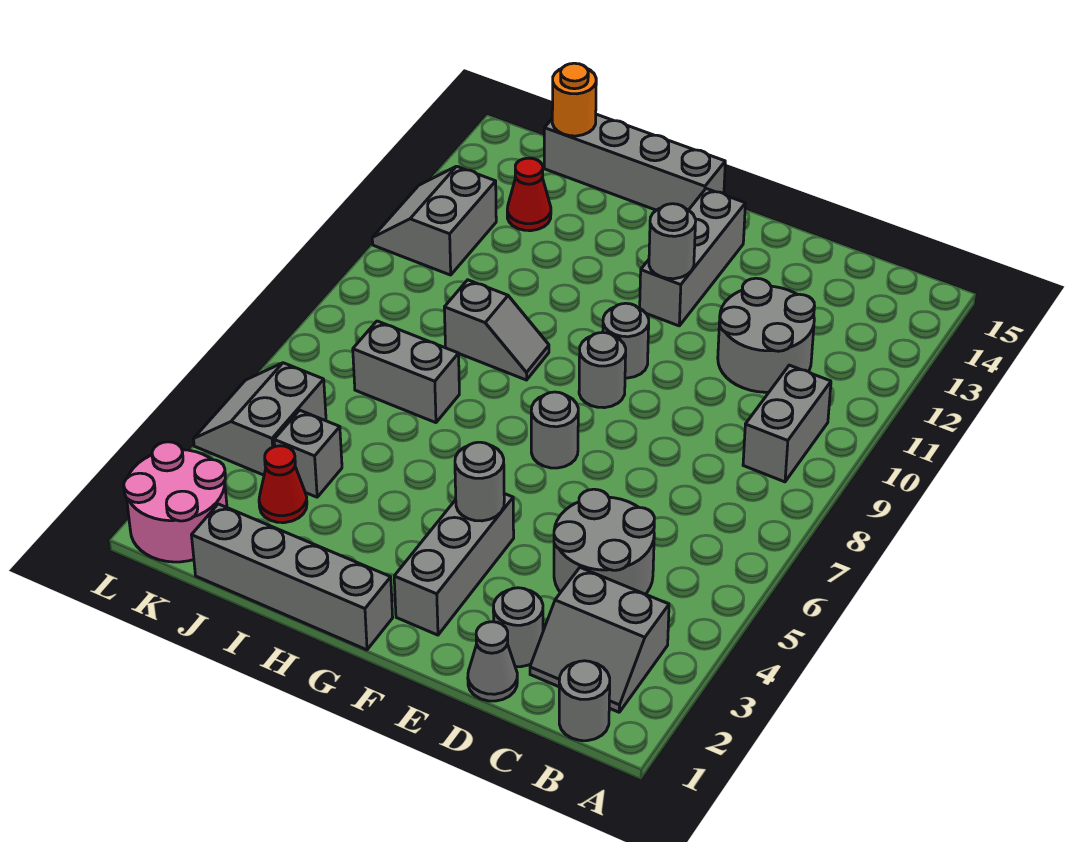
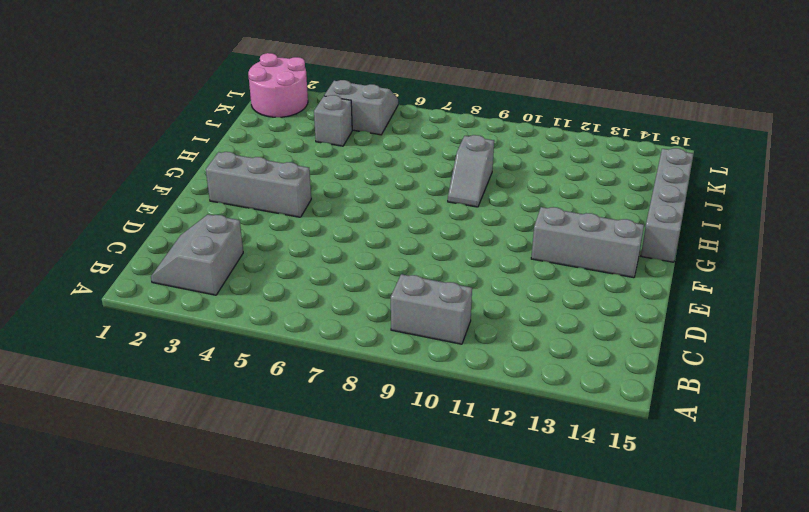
none -> grey round brick B1 level 1
none -> grey round brick C4:D5 level 1
none -> grey round brick C11:D12 level 1

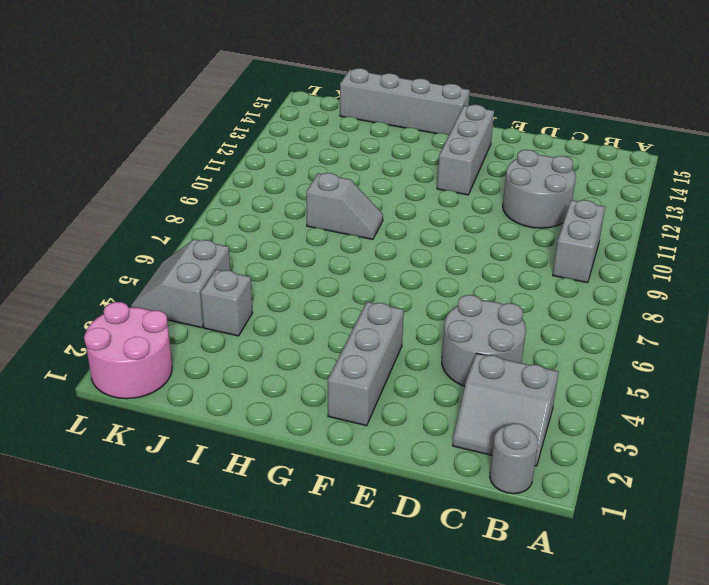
none -> grey cone D1 level 1
none -> grey round brick D2 level 1
none -> grey round brick F7 level 1

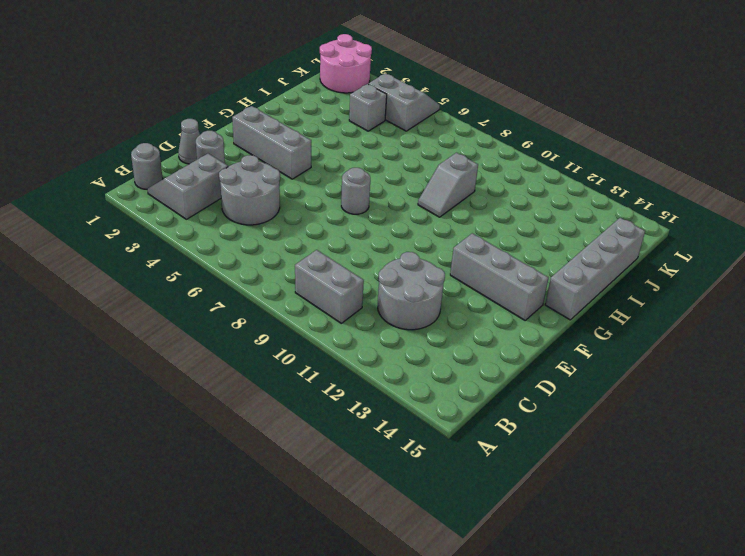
none -> grey round brick F9 level 1
none -> grey round brick F10 level 1
none -> grey brick G1:J1 level 1

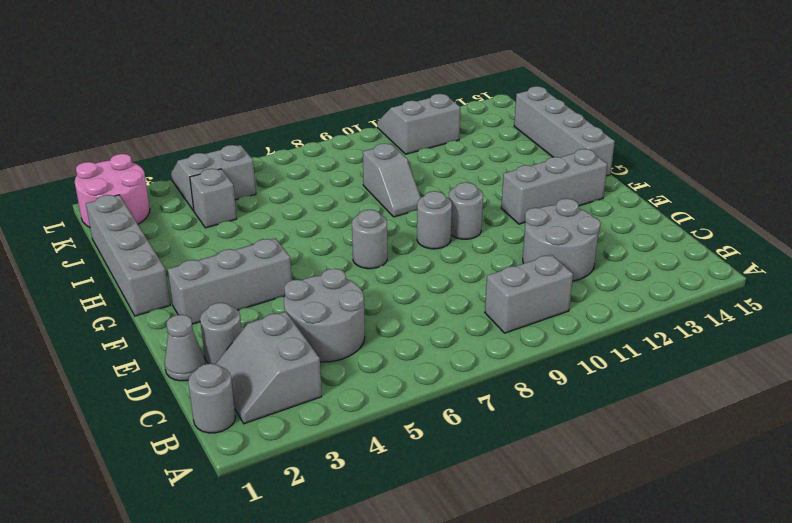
none -> grey brick I7:J7 level 1
none -> red cone J3 level 1
none -> red cone J13 level 1

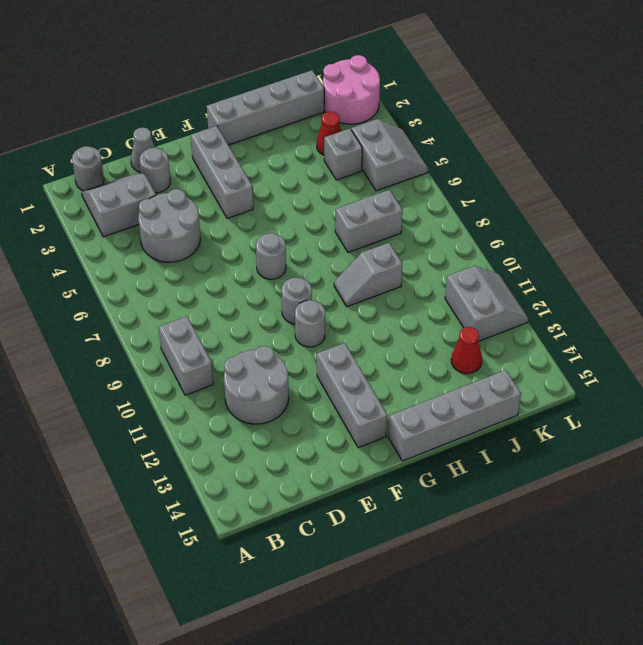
none -> grey round brick F4 level 2
none -> grey round brick F12 level 2
none -> orange round brick J15 level 2

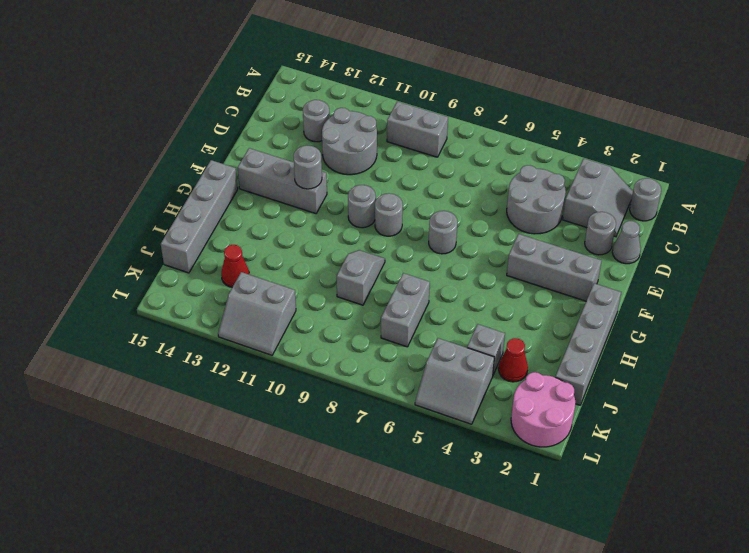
grey round brick C13 level 1 -> grey round brick F4 level 2
none -> orange round brick J15 level 2

